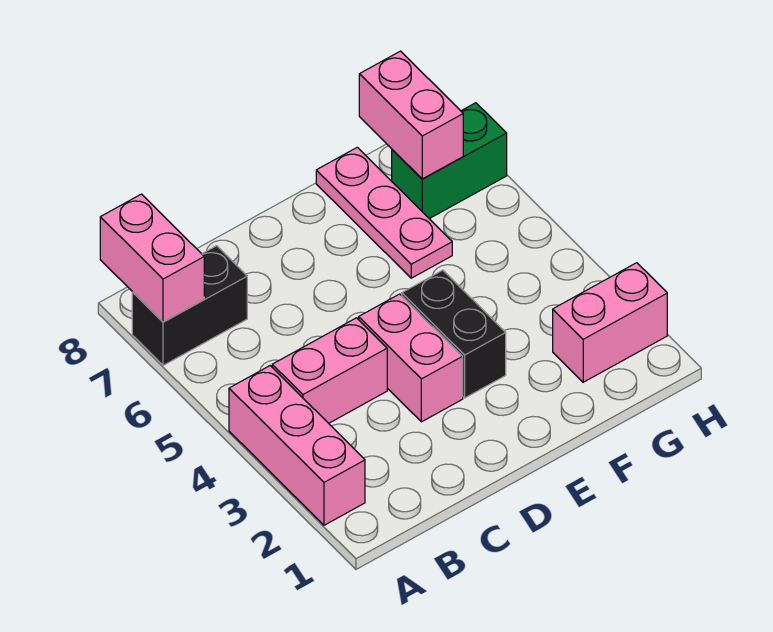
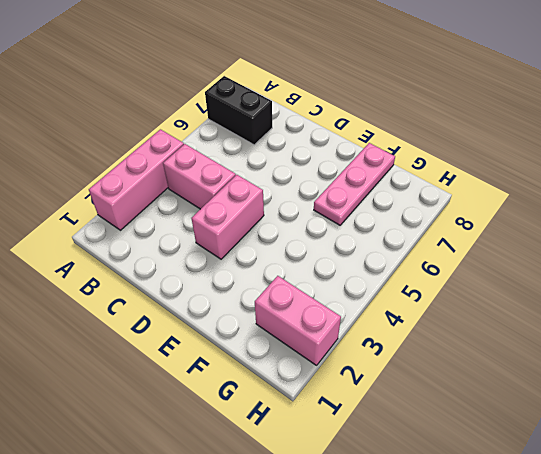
none -> black brick E3:E4 level 1
none -> green brick G7:H7 level 1

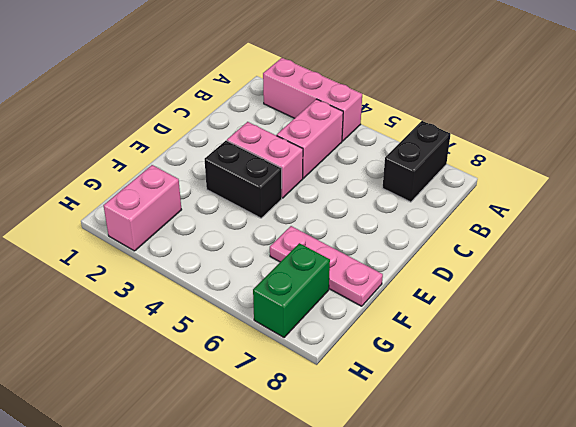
none -> pink brick A7:A8 level 2
none -> pink brick G7:G8 level 2

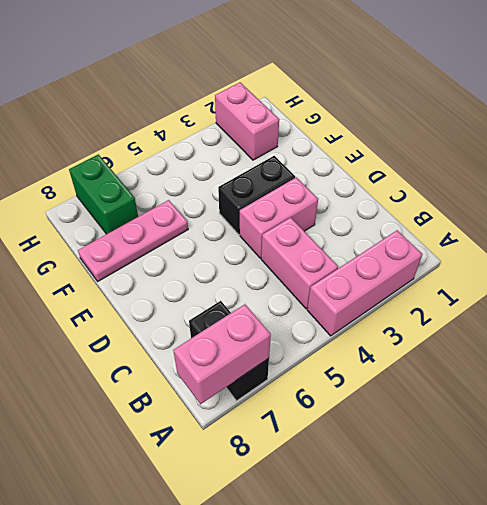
none -> pink brick G7:G8 level 2

